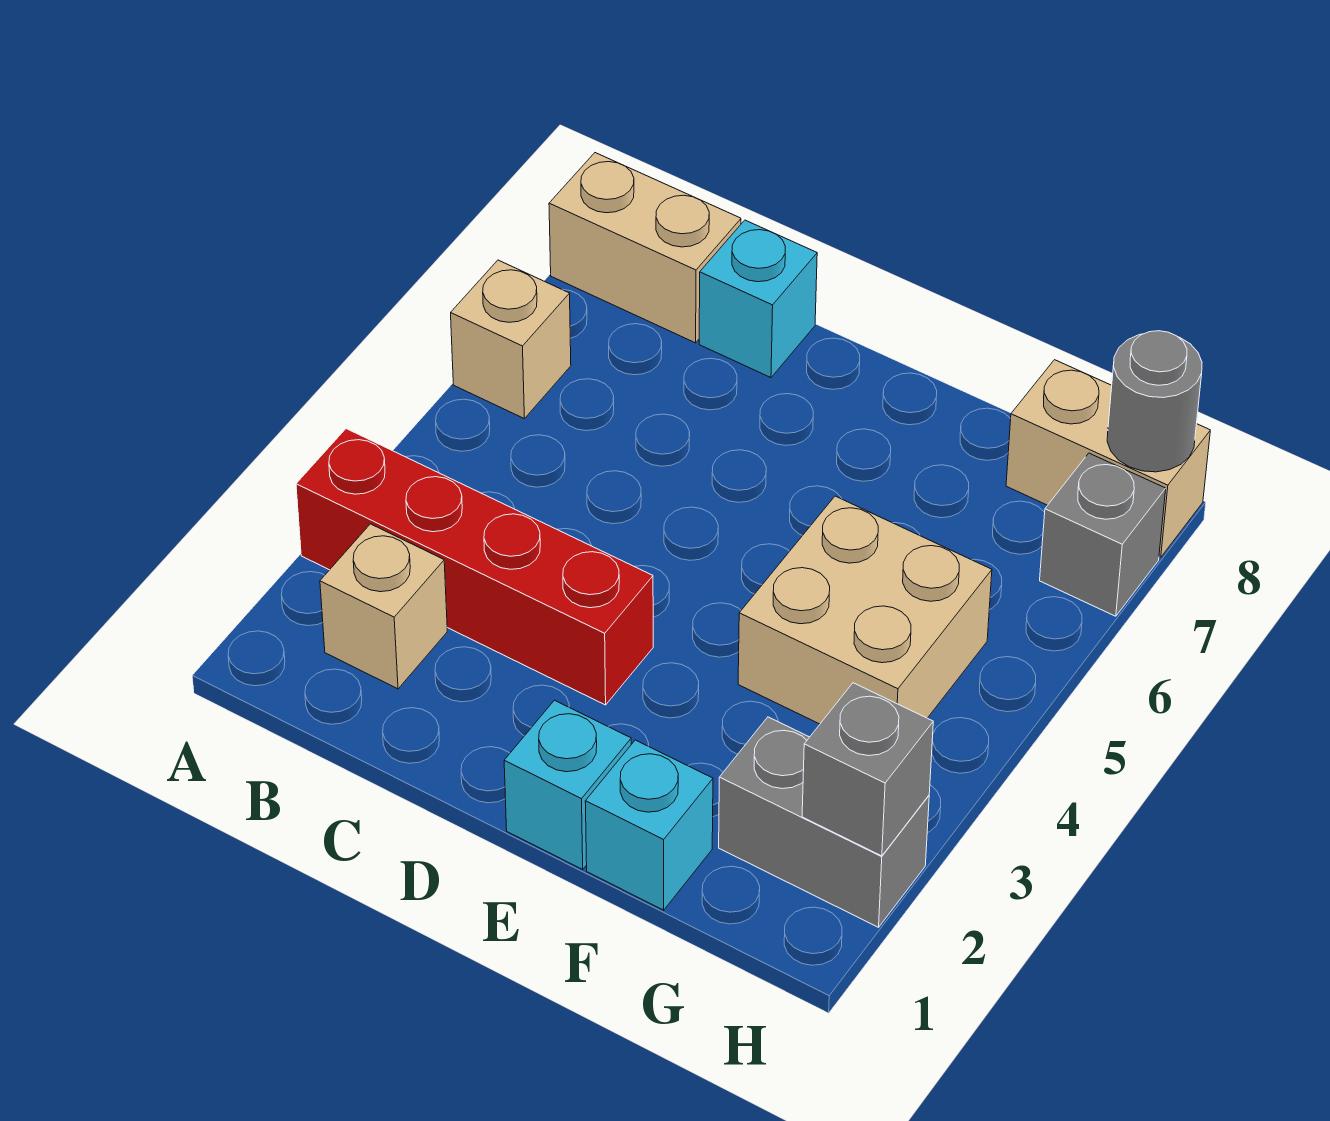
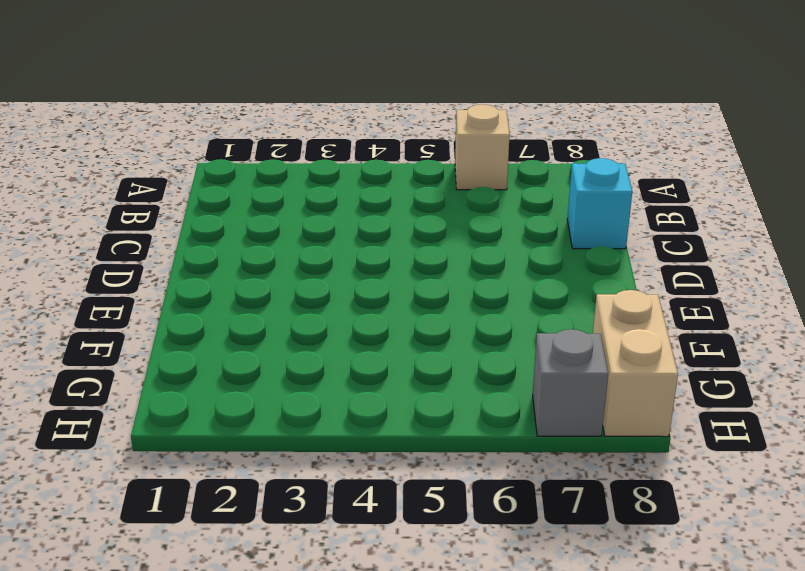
none -> red brick A3:D3 level 1
none -> tan brick A8:B8 level 1
none -> tan brick B2 level 1

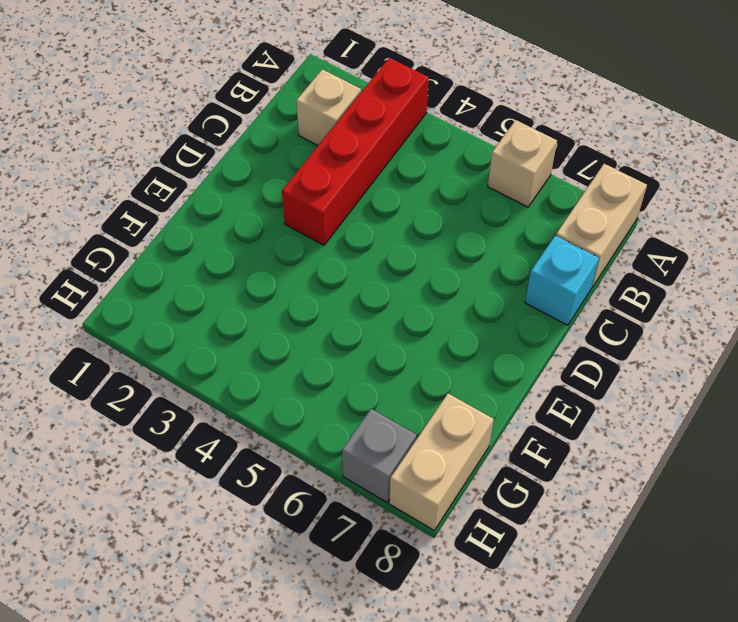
none -> cyan brick E1 level 1
none -> cyan brick F1 level 1
none -> tan brick F4:G5 level 1

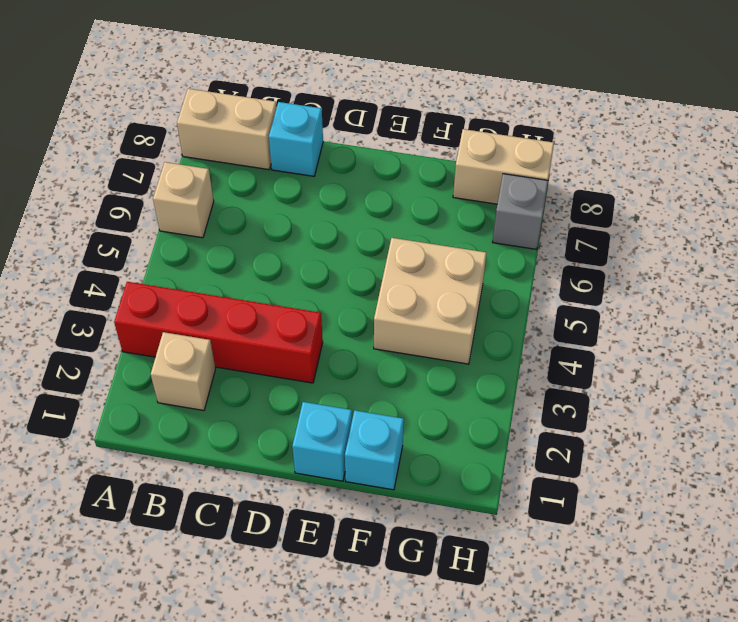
none -> grey brick G2:H2 level 1
none -> grey brick H2 level 2
none -> grey round brick H8 level 2

